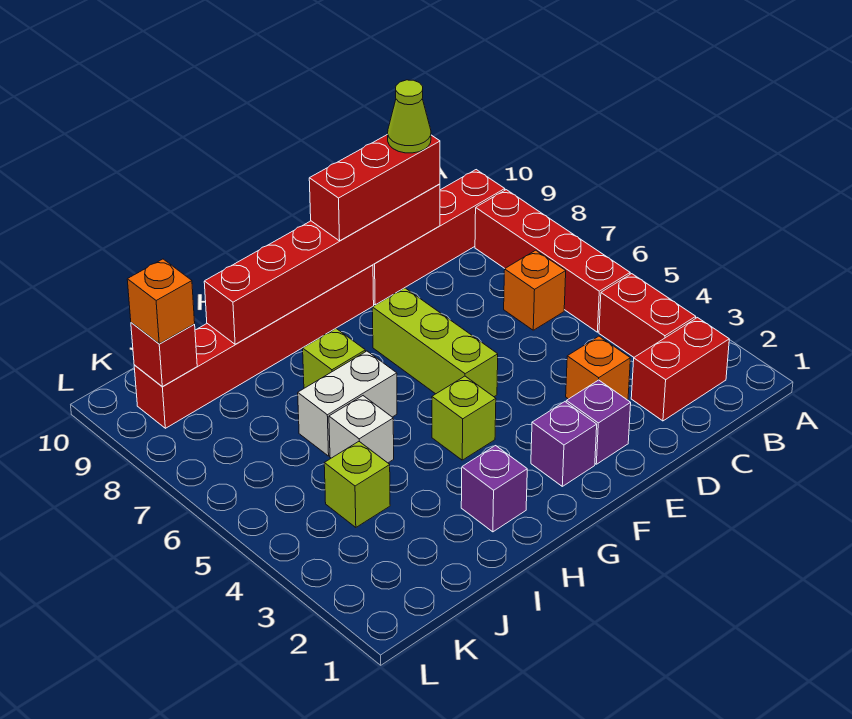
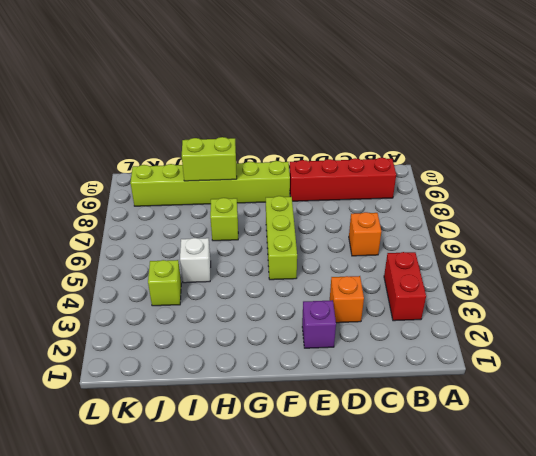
lime brick F9:K9 level 1 -> red brick F9:K9 level 1
lime brick H9:I9 level 2 -> red brick D9:I9 level 2
none -> red brick B2:C2 level 1
none -> red brick B5:B8 level 1
none -> purple brick F2 level 1

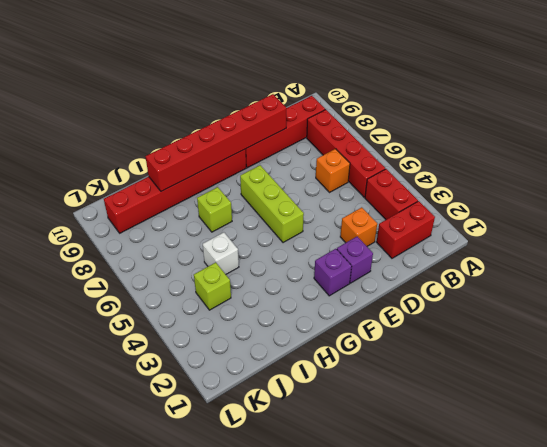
none -> lime brick G4 level 1
none -> purple brick H2 level 1
none -> white brick H6:I6 level 1

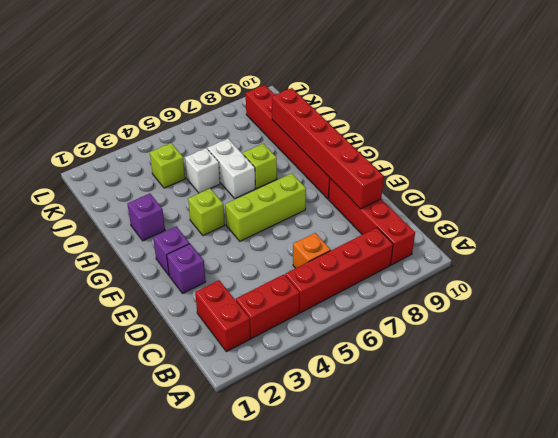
none -> orange brick D3 level 1
none -> red brick K9 level 2
none -> red brick D9:F9 level 3

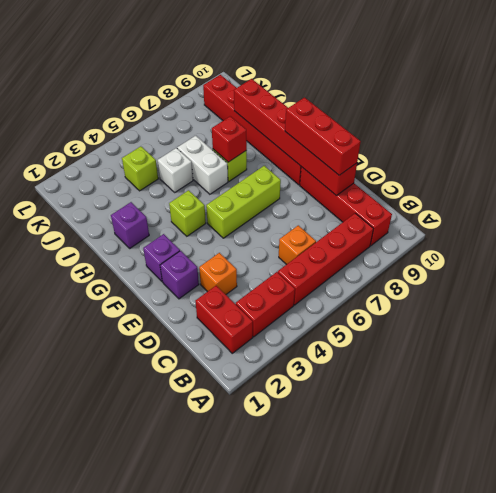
red brick H7 level 2 -> red brick K9 level 2
none -> orange brick K9 level 3
none -> lime cone D9 level 4

